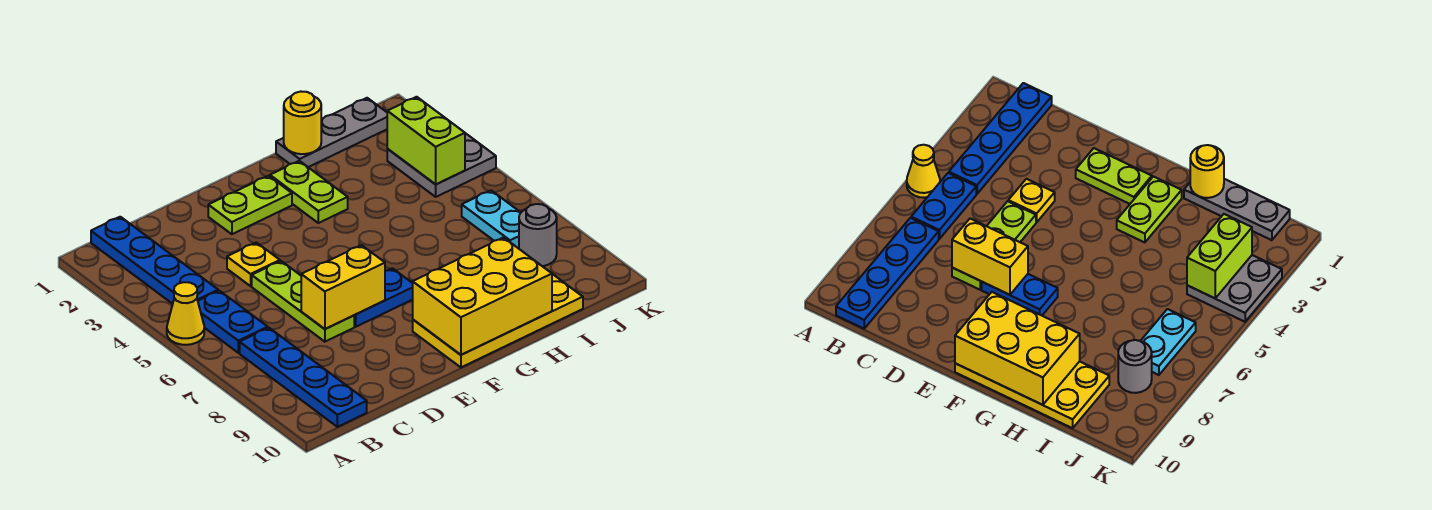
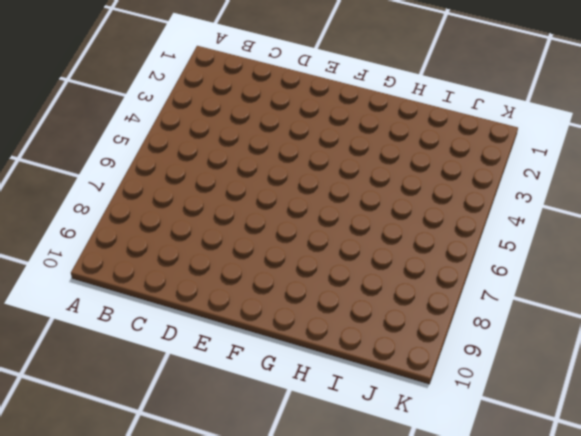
none -> yellow cone A5 level 1
none -> blue plate B1:B4 level 1
none -> blue plate B5:B6 level 1

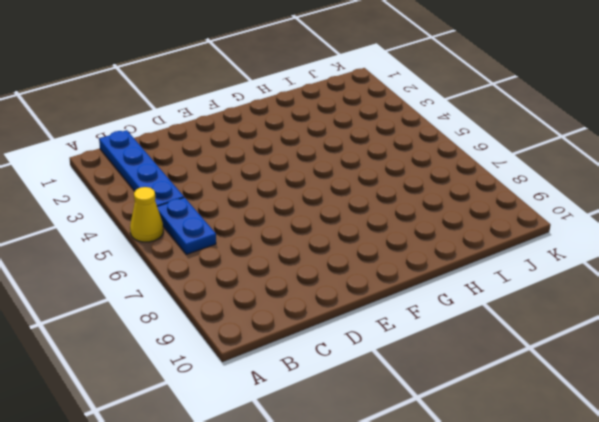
none -> blue plate B7:B10 level 1
none -> yellow plate D4 level 1
none -> lime plate D5:D7 level 1

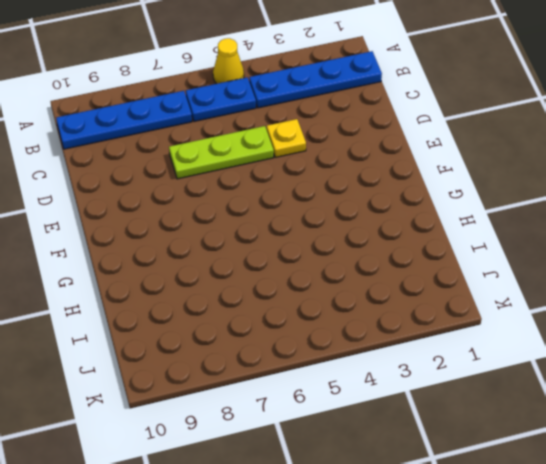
none -> lime plate E2:F2 level 1
none -> blue plate E7:F7 level 1
none -> yellow plate F9:I10 level 1

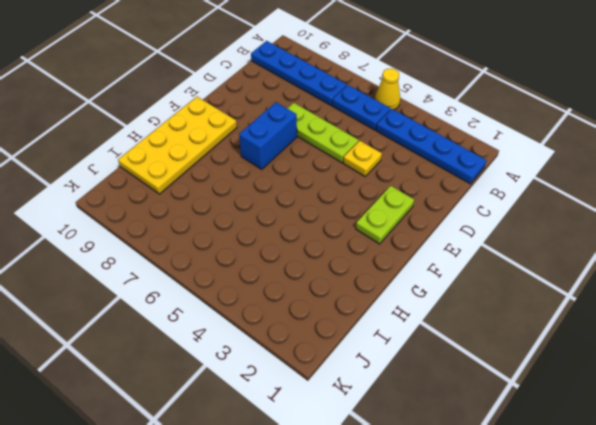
blue brick E7:F7 level 1 -> blue plate E7:F7 level 1
none -> lime plate G2:G3 level 1
none -> grey plate H1:J1 level 1
none -> grey plate J3:K4 level 1

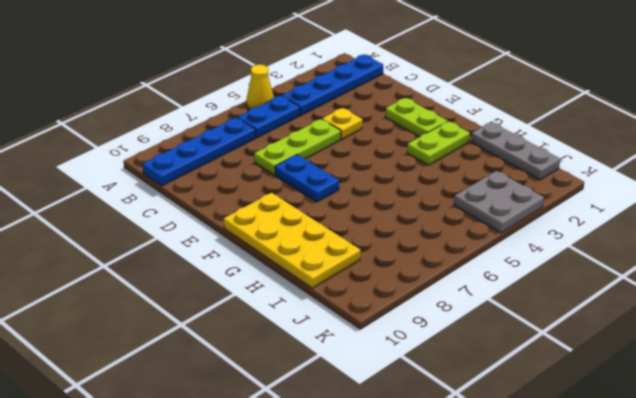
none -> cyan plate J6:J7 level 1
none -> grey round brick J8 level 1
none -> yellow brick D7:E7 level 2

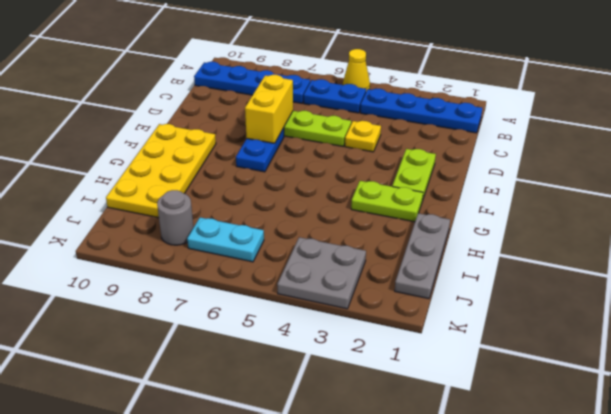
none -> yellow brick F9:H10 level 2
none -> yellow round brick H1 level 2
none -> lime brick J3:J4 level 2

